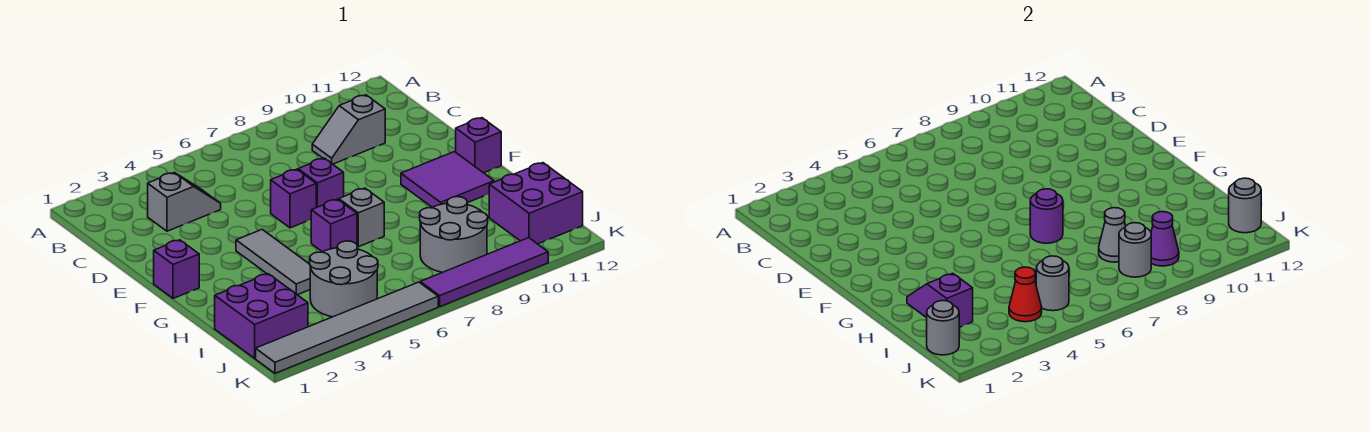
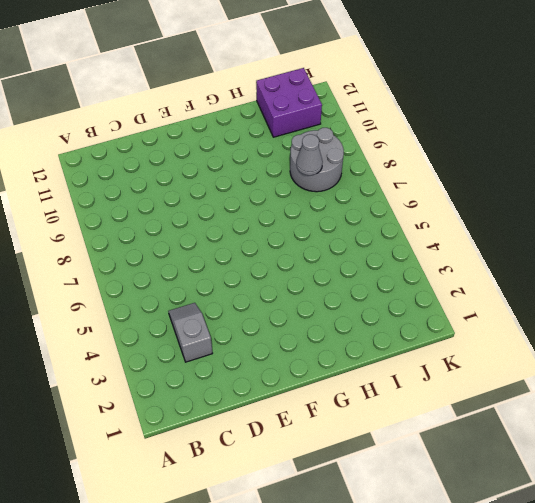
none -> grey slope C9:C10 level 1 top 10
none -> purple brick E6 level 1
none -> purple brick E7 level 1

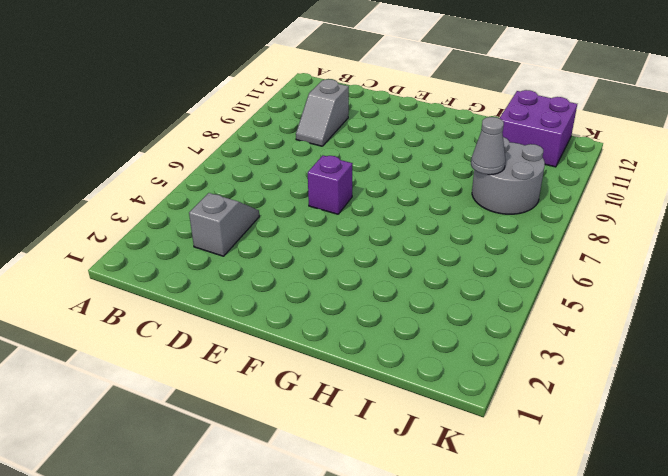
none -> purple brick E7 level 1
none -> purple brick F1 level 1
none -> grey tile F4:H4 level 1

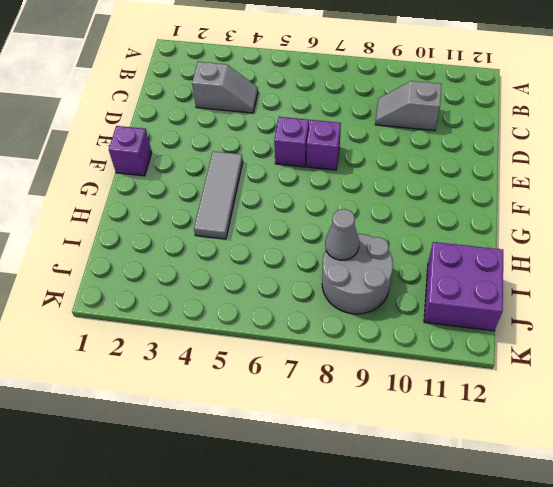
none -> purple tile F10:G11 level 1
none -> purple brick F12 level 1
none -> purple brick G6 level 1

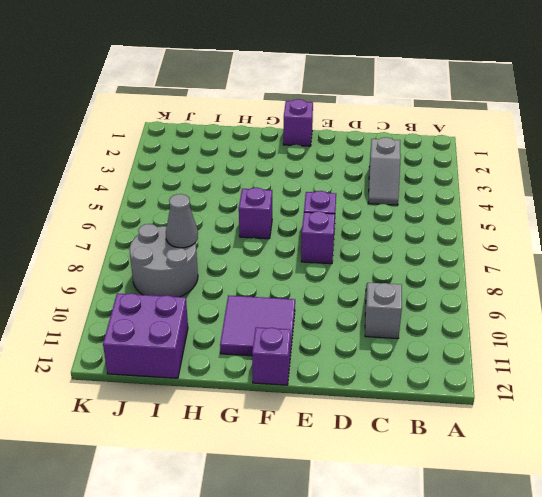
none -> grey tile F4:H4 level 1
none -> grey brick G7 level 1
none -> purple brick I1:J2 level 1

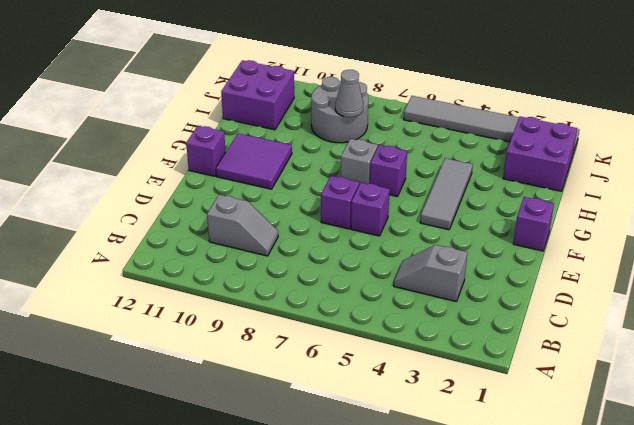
none -> grey round brick I4:J5 level 1
none -> purple tile K7:K10 level 1
none -> purple round brick G7 level 2

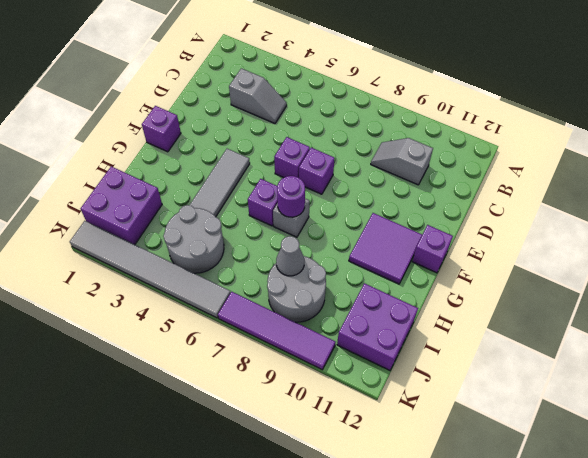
none -> purple slope H2:I2 level 2 top I
none -> grey round brick J1 level 2
none -> red cone J4 level 2

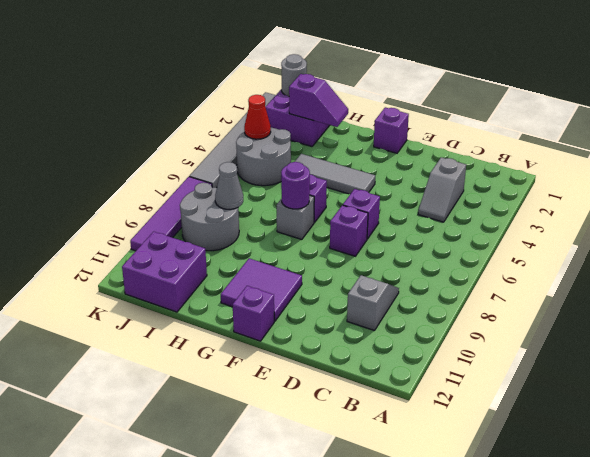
none -> grey round brick J5 level 2
none -> grey round brick J8 level 2
none -> purple cone J9 level 2

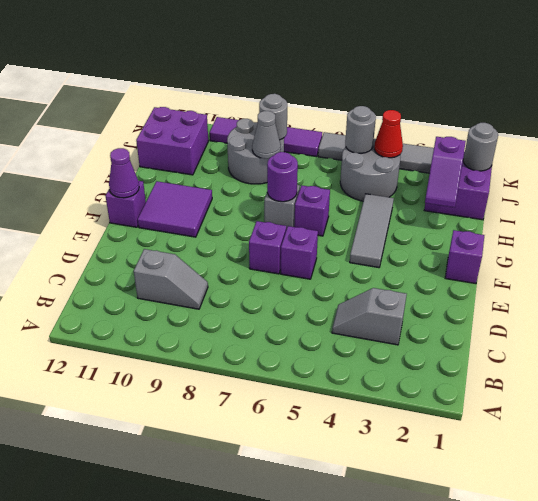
purple cone F12 level 2 -> purple cone J9 level 2
none -> grey round brick J12 level 2

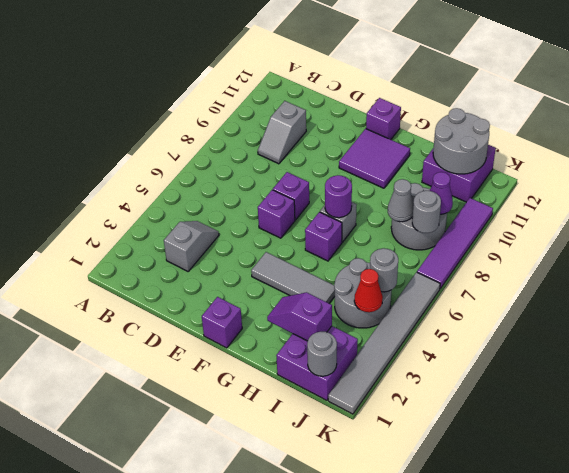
grey round brick I11:J12 level 2 -> grey round brick J12 level 2

